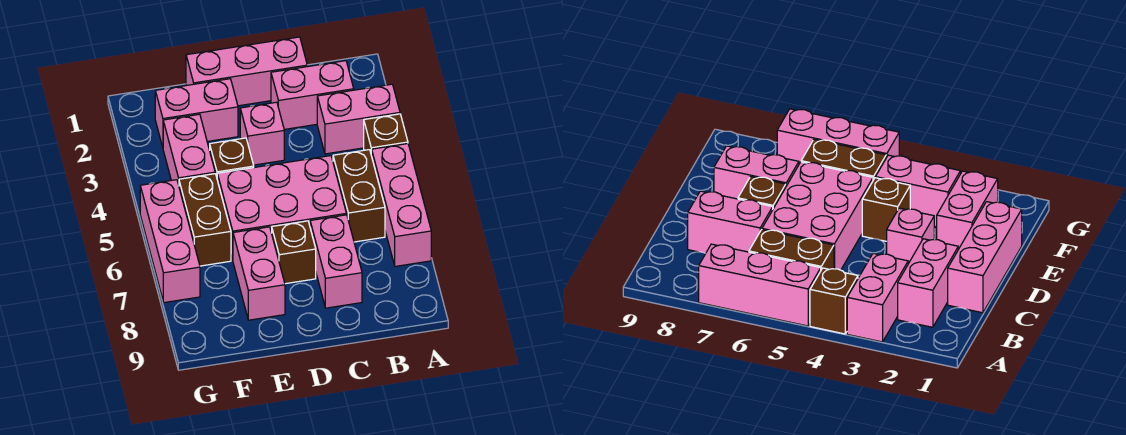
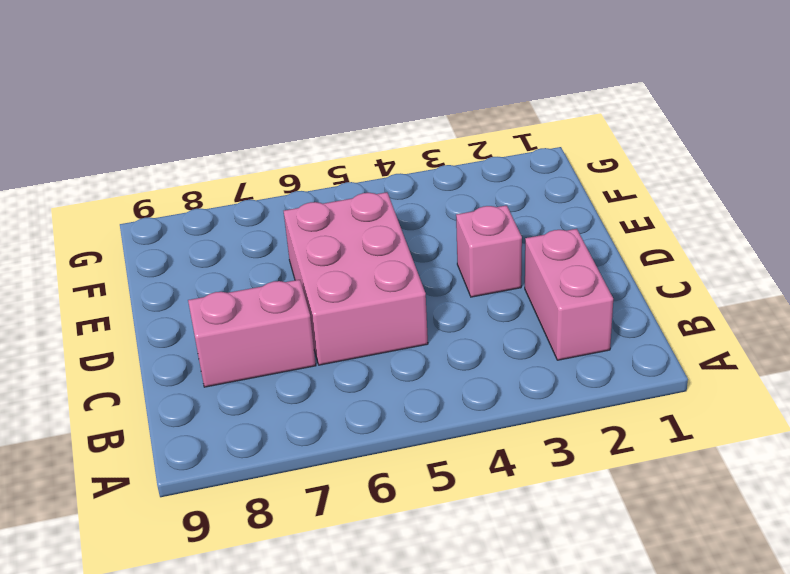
none -> pink brick A3:B3 level 1
none -> brown brick A4 level 1
none -> pink brick A5:A7 level 1

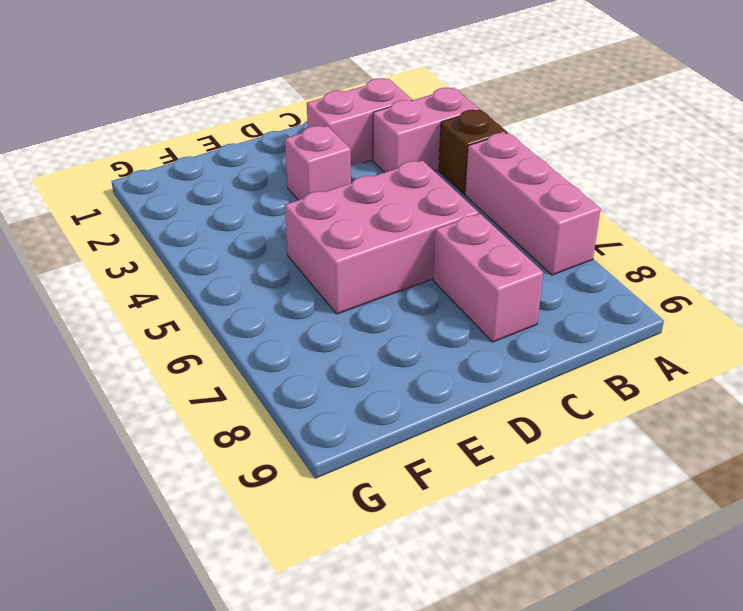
none -> brown brick B5:B6 level 1
none -> pink brick C1:E1 level 1
none -> brown brick D7 level 1

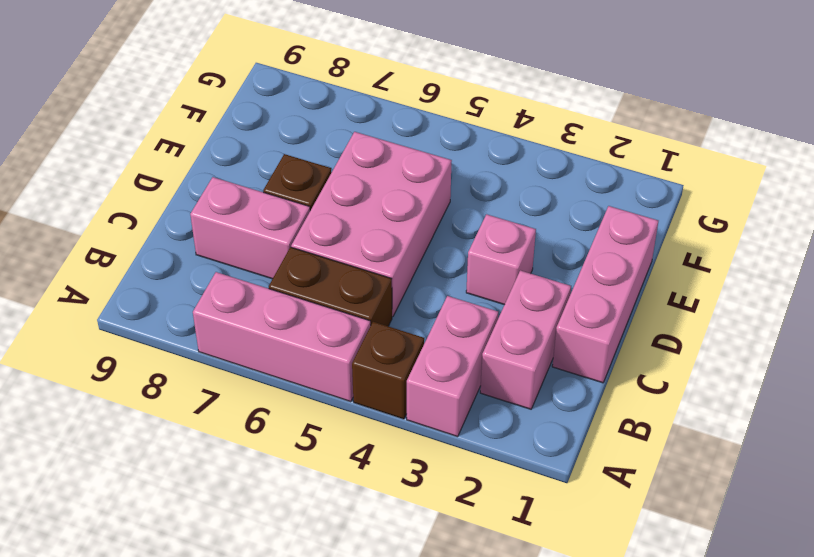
none -> pink brick E2:F2 level 1
none -> brown brick E4 level 1
none -> pink brick E7:E8 level 1

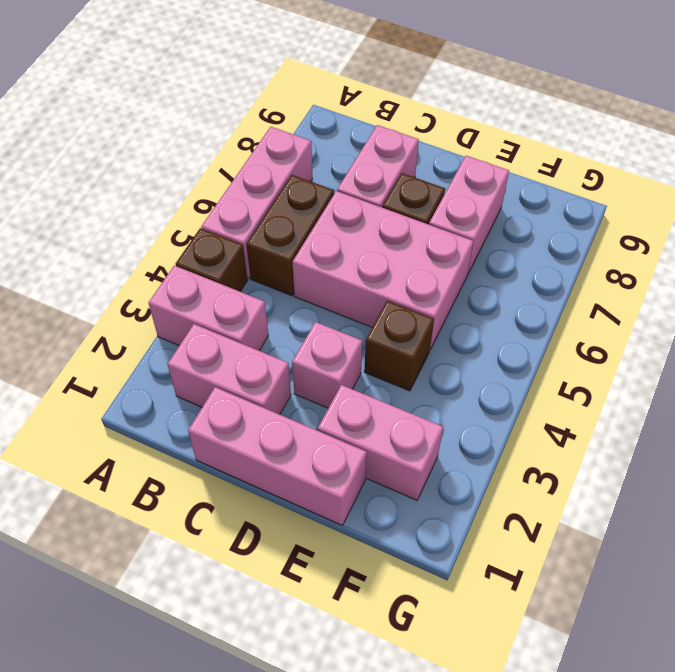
none -> pink brick F3:F4 level 1
none -> brown brick F5:F6 level 1
none -> pink brick G5:G7 level 1

